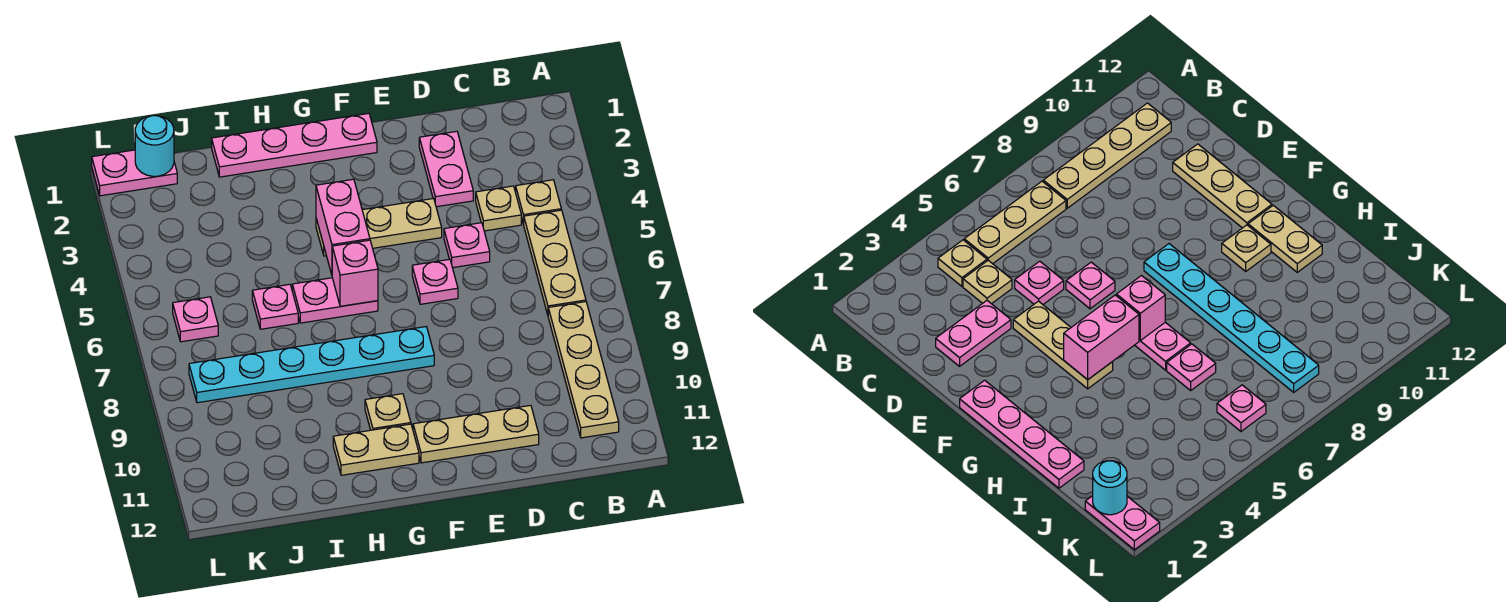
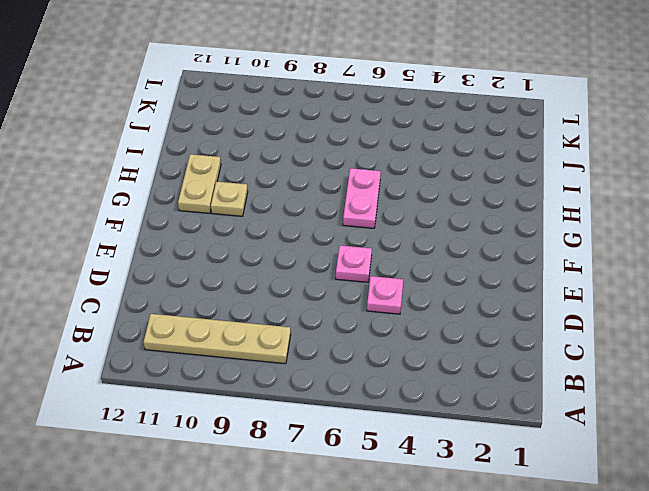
none -> tan plate B4 level 1
none -> tan plate B5:B7 level 1
none -> tan plate C4 level 1

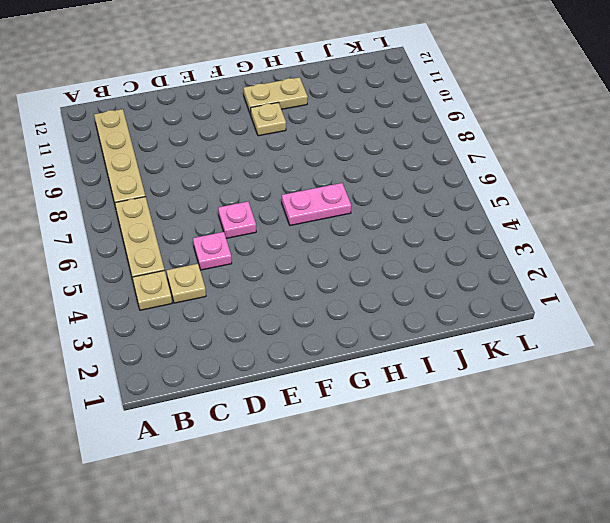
none -> pink plate D2:D3 level 1
none -> tan plate D11:F11 level 1
none -> tan plate E4:G4 level 1

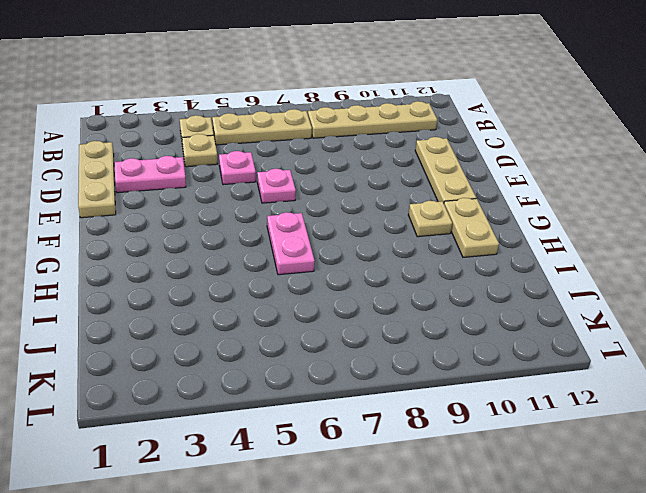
tan plate C1:E1 level 1 -> tan plate E4:G4 level 1
none -> pink plate F1:I1 level 1
none -> cyan plate F8:K8 level 1
none -> pink plate I6 level 1

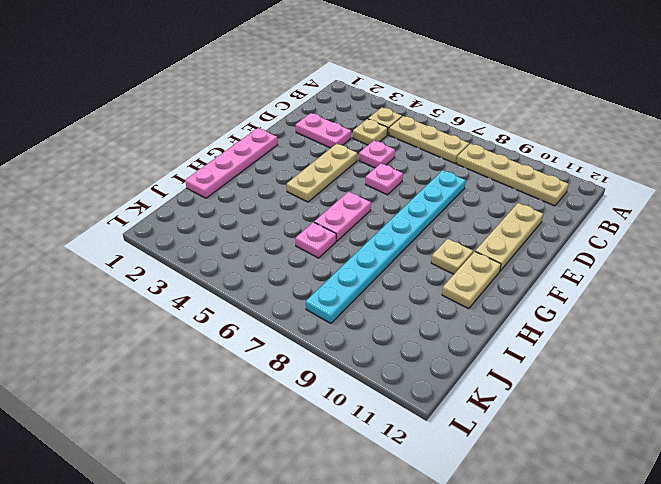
cyan plate D8:K8 level 1 -> cyan plate F8:K8 level 1
none -> pink plate K1:L1 level 1
none -> pink plate K6 level 1
none -> pink brick G4:G5 level 2

